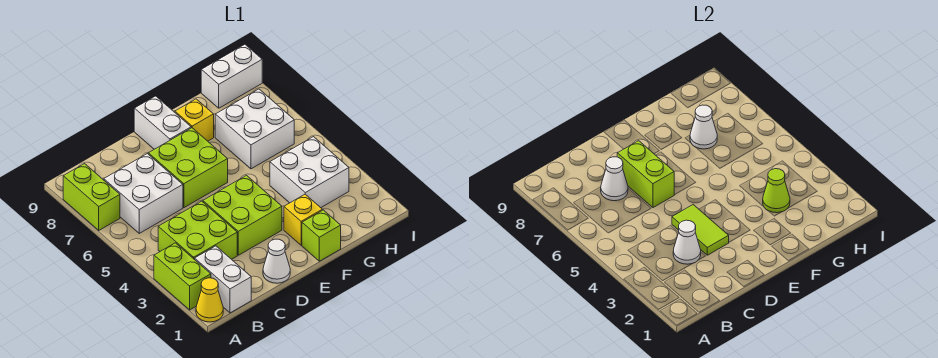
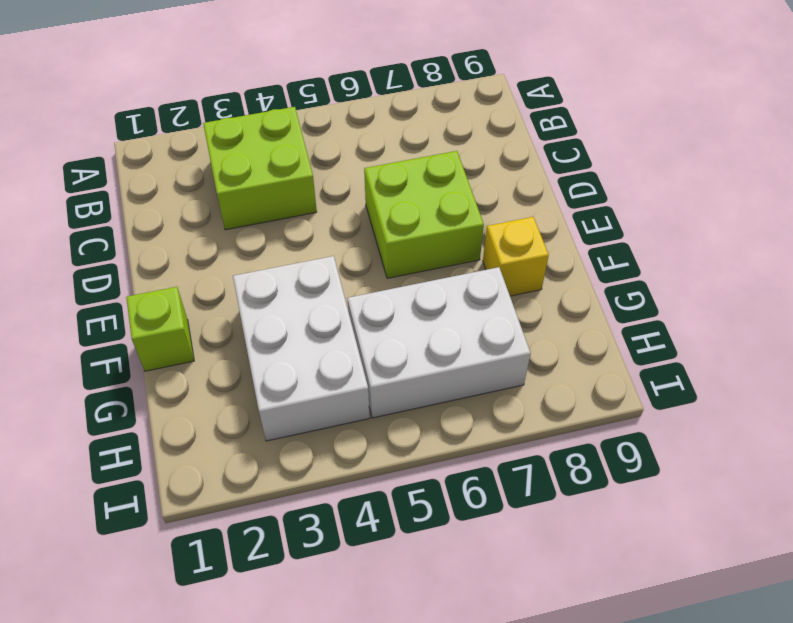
white brick F3:H4 level 1 -> white brick G3:H4 level 1
white brick G5:H7 level 1 -> white brick G6:H7 level 1
none -> yellow cone A1 level 1
none -> lime brick A2:A3 level 1
none -> lime brick A7:A8 level 1

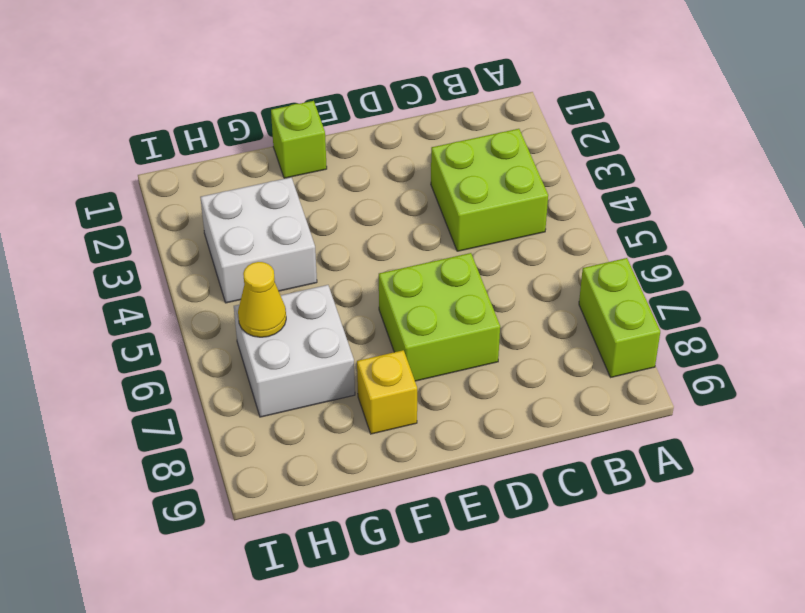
yellow cone H6 level 2 -> yellow cone A1 level 1
none -> lime brick A2:A3 level 1
none -> white brick B1:B2 level 1
none -> white brick B6:C7 level 1

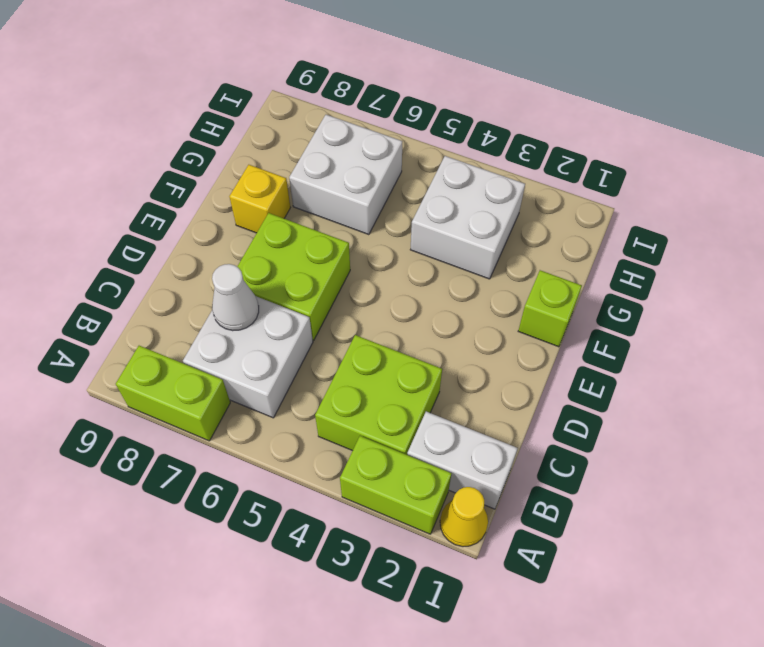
none -> white cone D1 level 1
none -> lime brick D3:E4 level 1
none -> white brick E8:E9 level 1

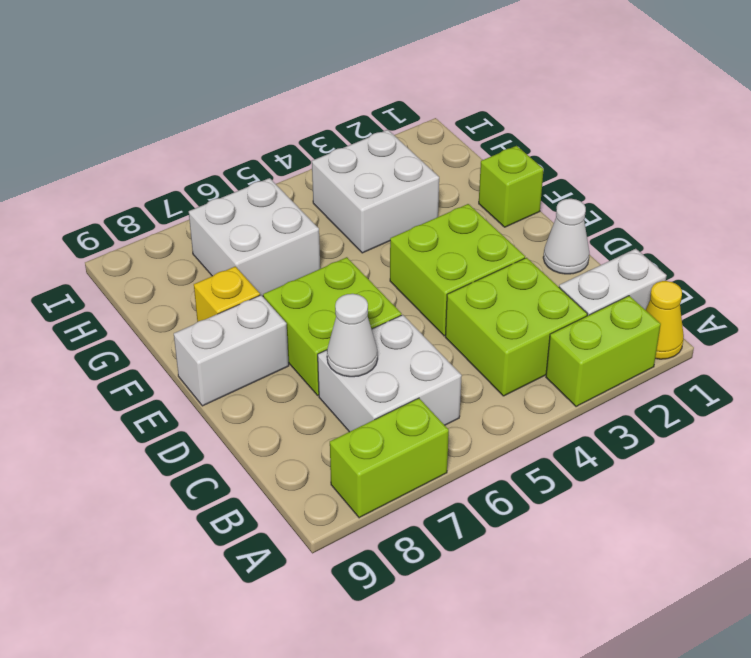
none -> yellow brick F2 level 1
none -> white brick H9:I9 level 1
none -> white cone C3 level 2

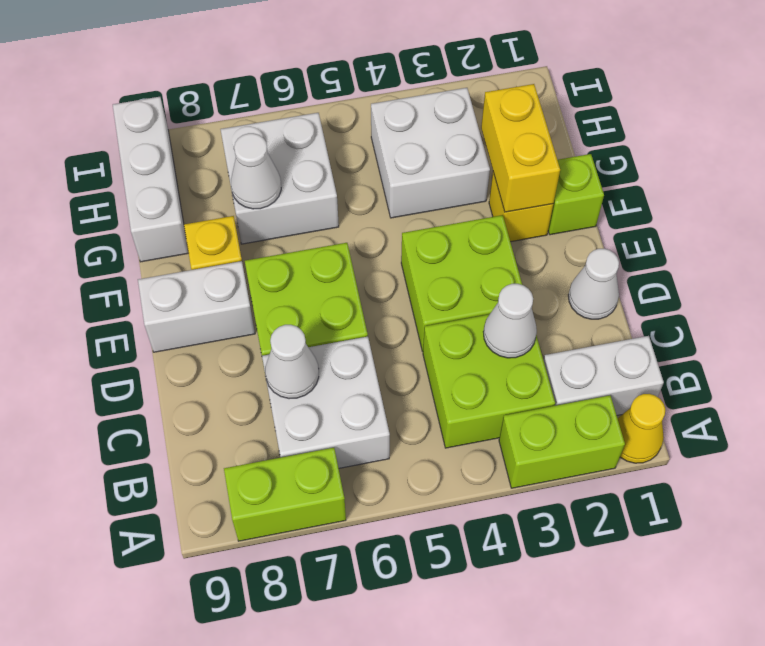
yellow brick F2:G2 level 2 -> none
white brick G9:I9 level 1 -> white brick H9:I9 level 1
none -> lime tile D3:D4 level 2
none -> lime brick D6:D7 level 2
none -> lime cone G3 level 2

